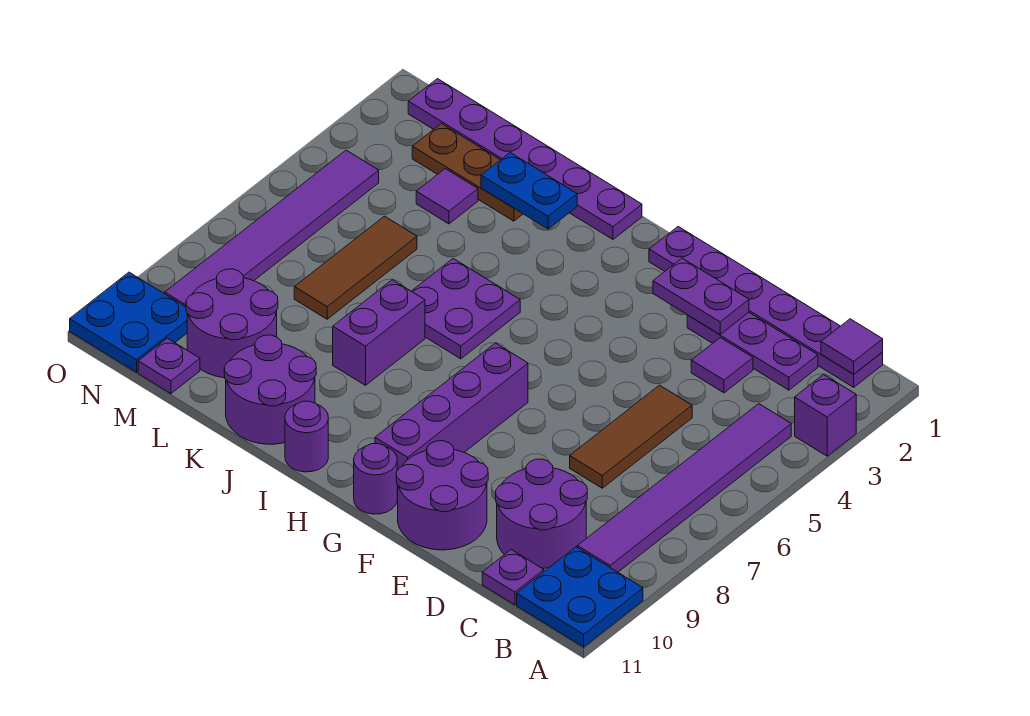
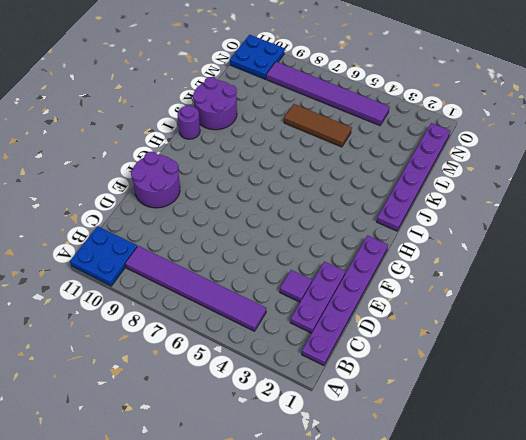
none -> purple brick A3 level 1
none -> purple round brick C9:D10 level 1
none -> purple plate C11 level 1

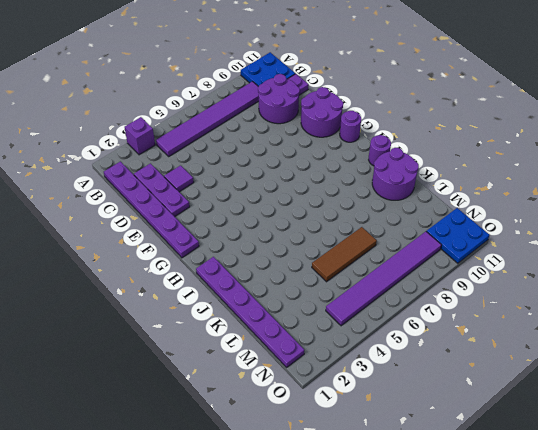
none -> brown tile D5:D7 level 1
none -> purple brick G7:G10 level 1
none -> purple plate I5:J6 level 1

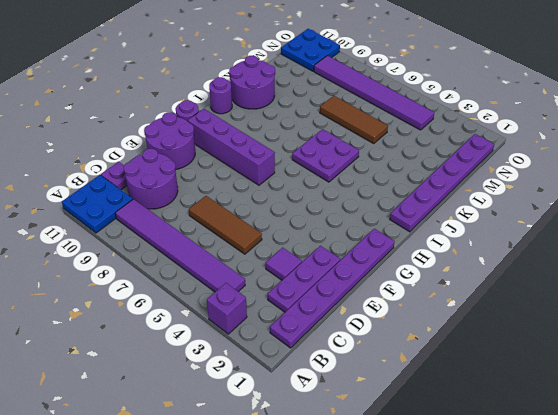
none -> purple brick J7:J8 level 1
none -> brown plate K2:M2 level 1
none -> purple tile L3 level 1

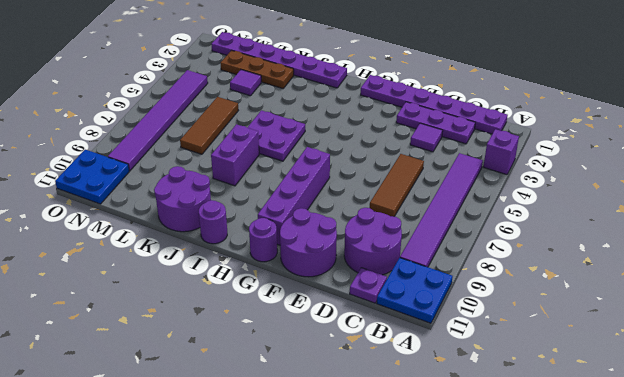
none -> purple round brick L9:M10 level 1
none -> purple plate M11 level 1
none -> purple tile B1 level 2

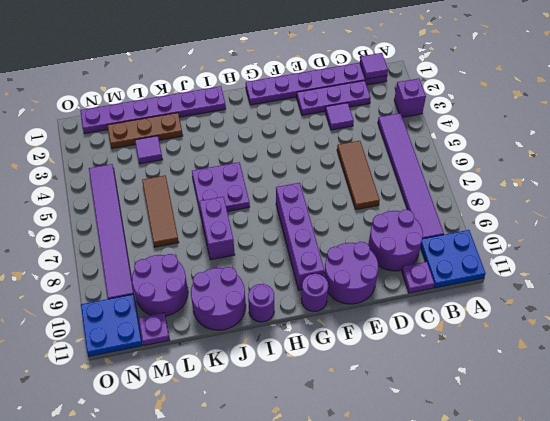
none -> purple plate E2:F2 level 2
none -> blue plate J2:K2 level 2

